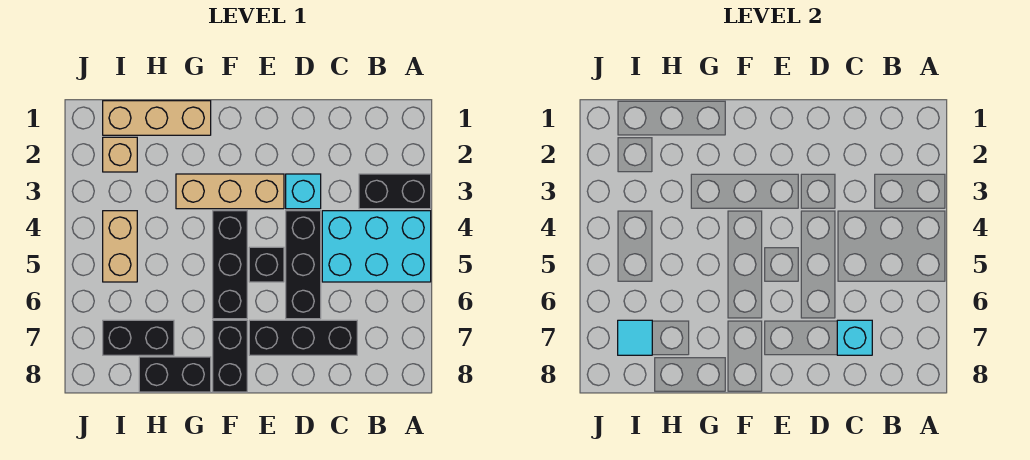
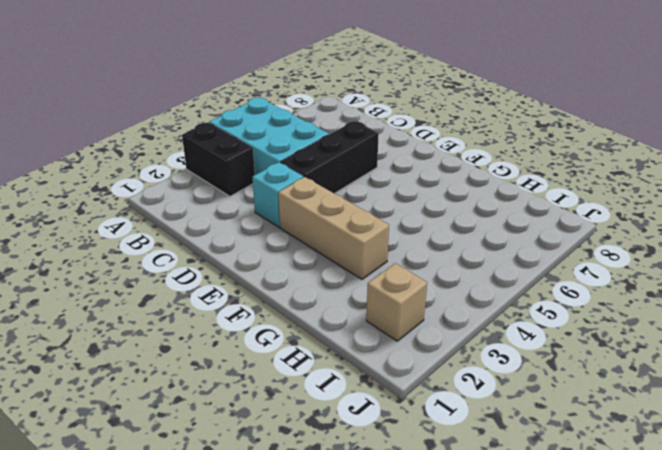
none -> black brick C7:E7 level 1
none -> black brick E5 level 1
none -> black brick F4:F6 level 1

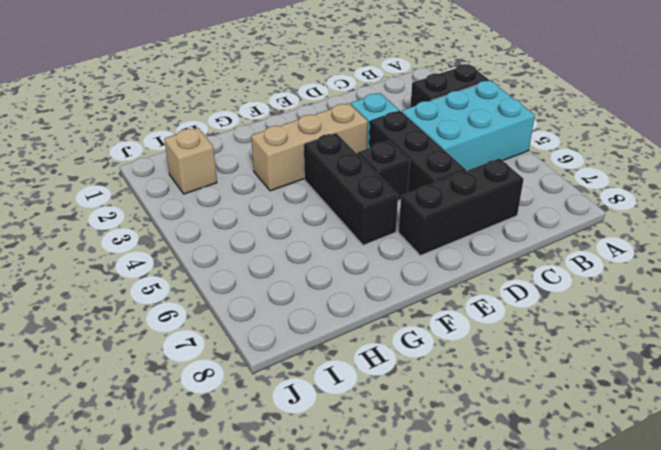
none -> black brick F7:F8 level 1
none -> tan brick G1:I1 level 1
none -> black brick G8:H8 level 1

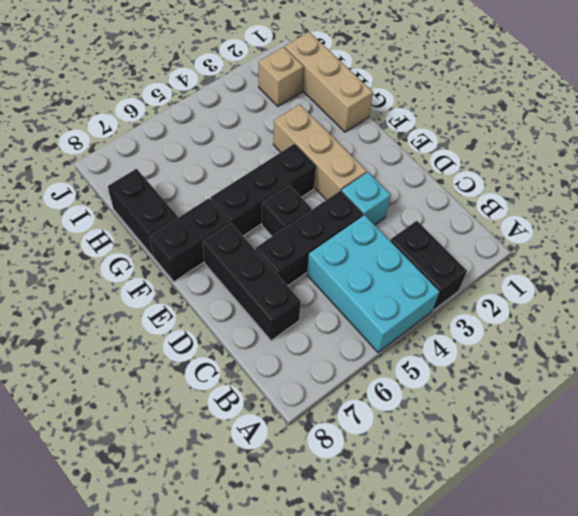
none -> black brick H7:I7 level 1
none -> tan brick I4:I5 level 1
none -> cyan brick C7 level 2

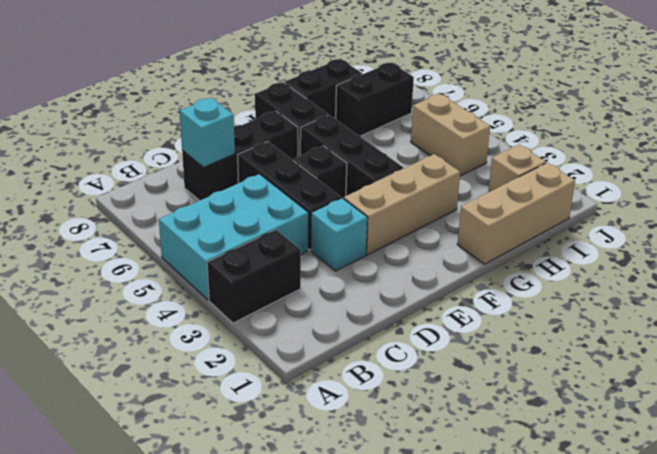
none -> cyan tile I7 level 2

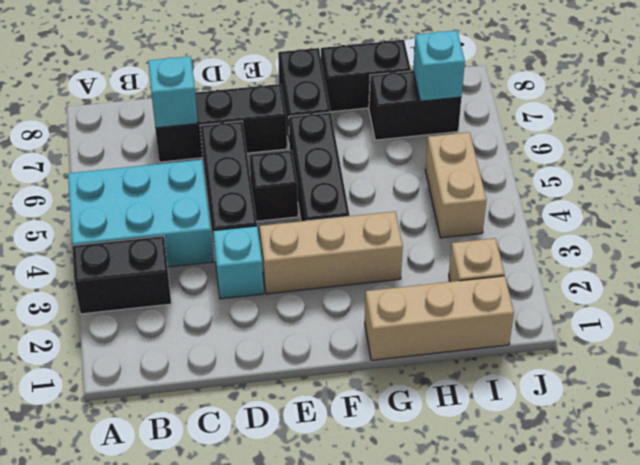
cyan brick I7 level 2 -> cyan tile I7 level 2

